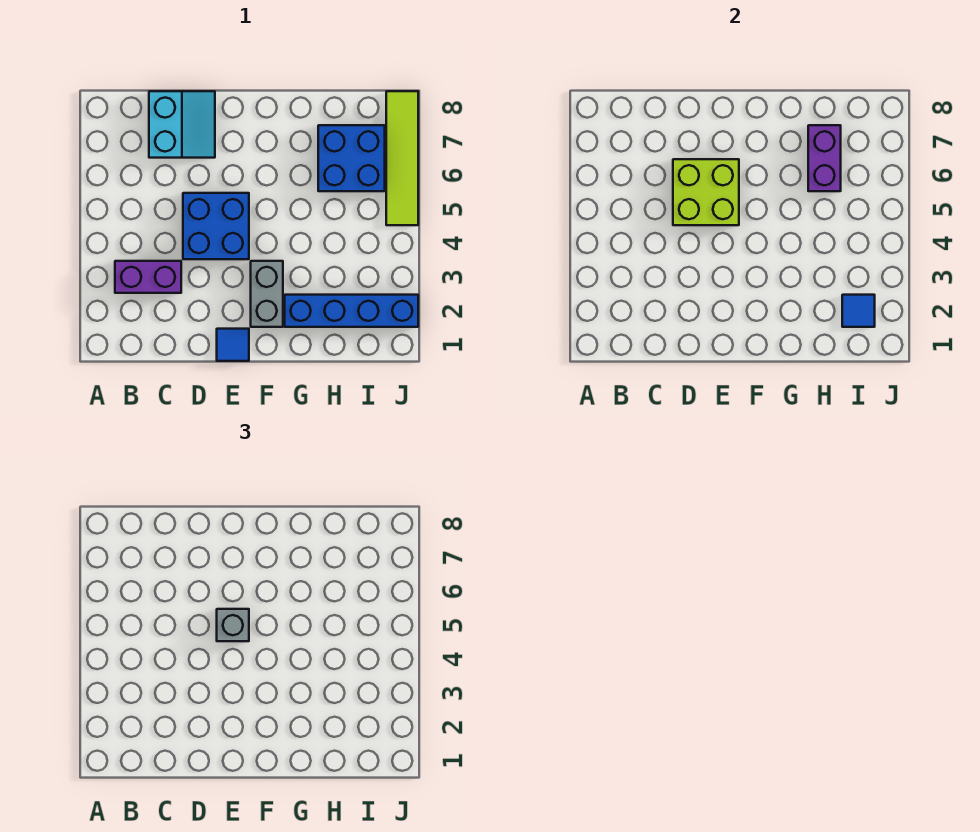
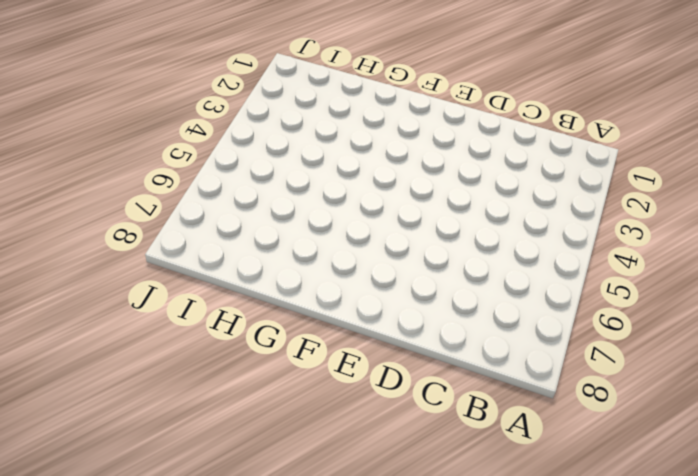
none -> purple brick B3:C3 level 1
none -> cyan slope C7:D8 level 1 top C
none -> blue brick D4:E5 level 1

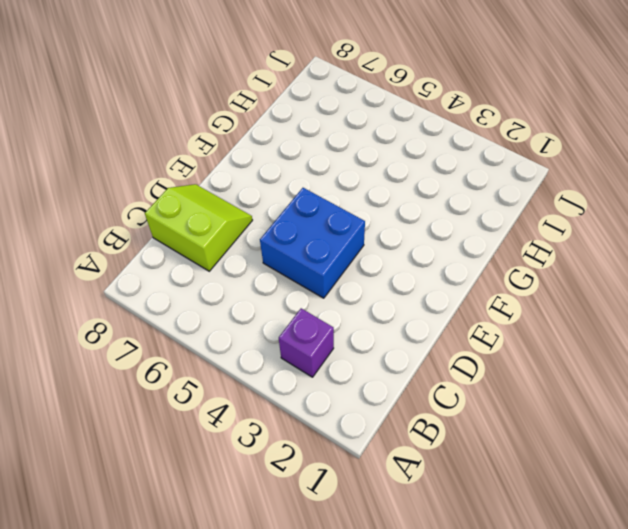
purple brick B3 level 1 -> purple brick B3:C3 level 1
lime slope C7:D8 level 1 top C -> cyan slope C7:D8 level 1 top C
none -> blue tile E1 level 1
none -> grey brick F2:F3 level 1
none -> blue brick G2:J2 level 1

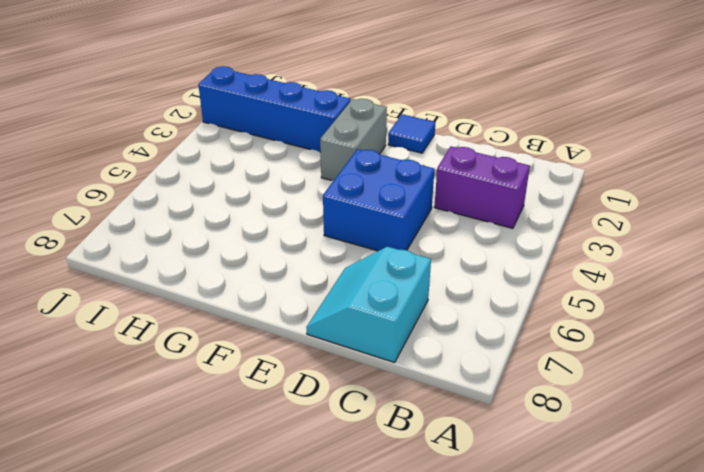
none -> blue brick H6:I7 level 1
none -> lime tile J5:J8 level 1
none -> lime brick D5:E6 level 2

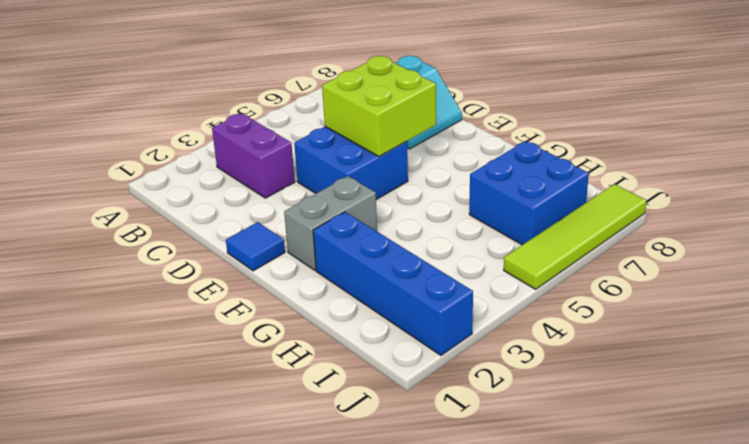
none -> purple brick H6:H7 level 2
none -> blue tile I2 level 2
none -> grey brick E5 level 3

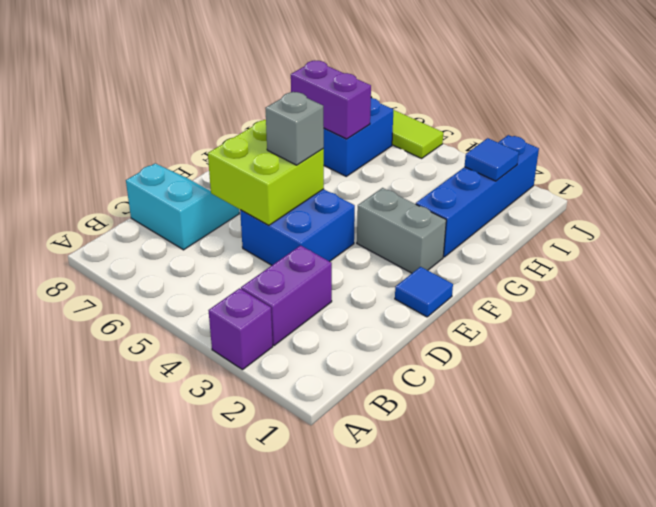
purple brick A3 level 1 -> none

